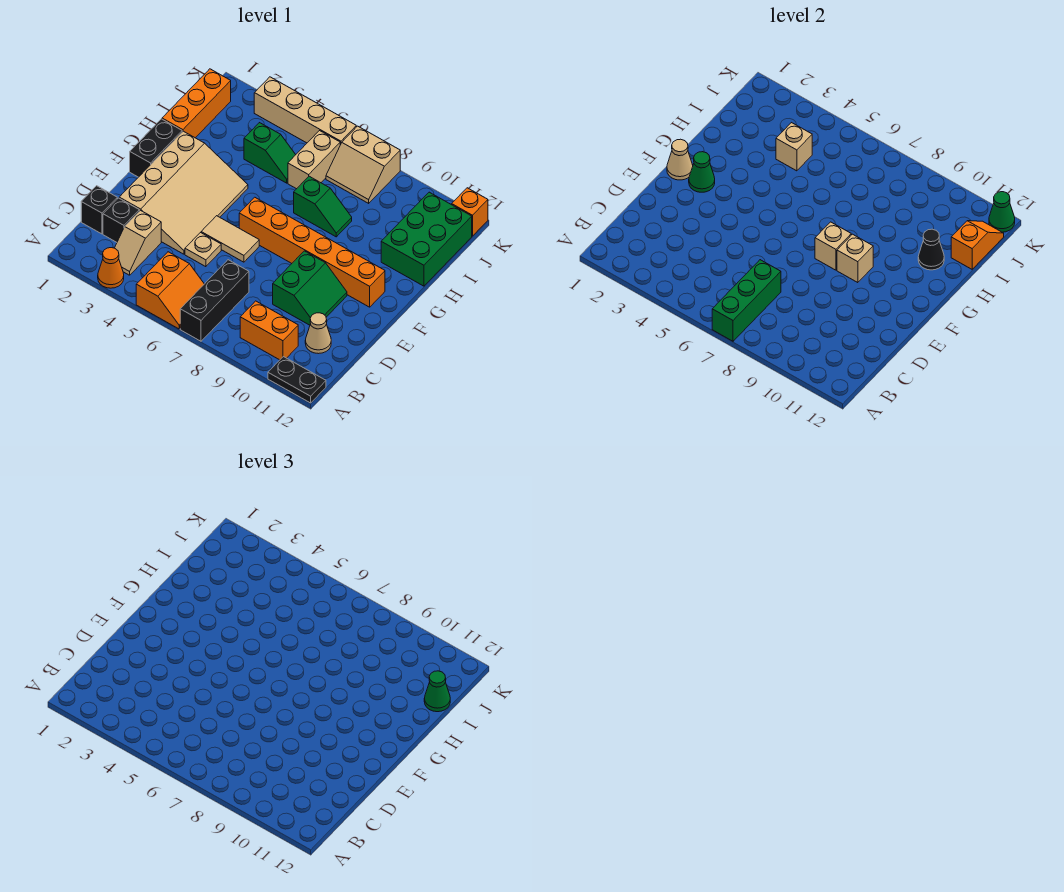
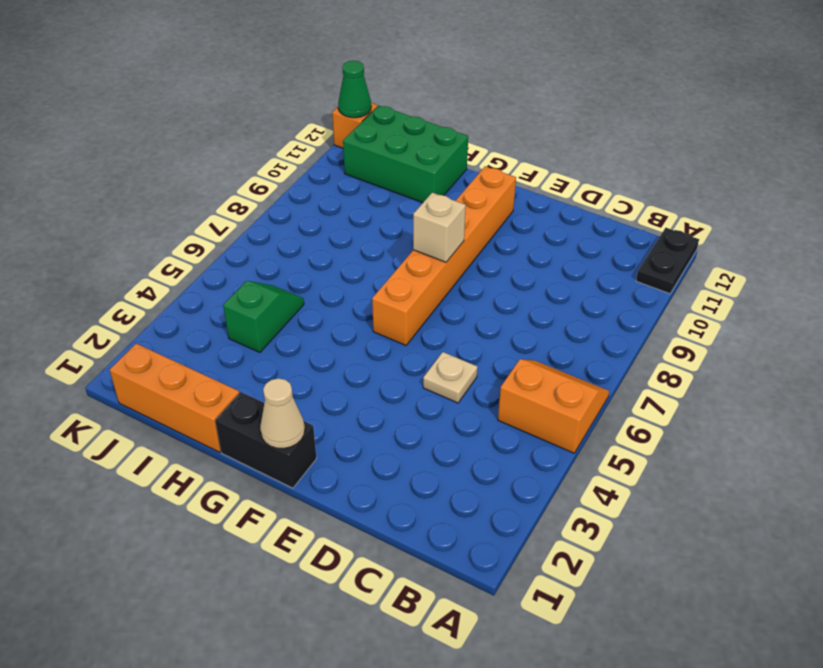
none -> orange cone A3 level 1
none -> black brick A7:C7 level 1
none -> tan slope B3:C3 level 1 top C
none -> orange brick B9:B10 level 1

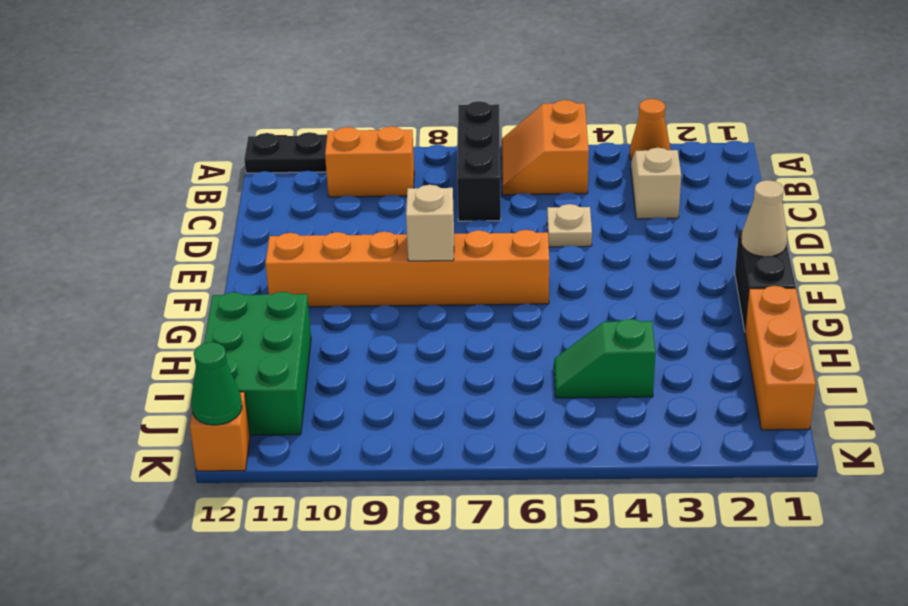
none -> black brick C1 level 1
none -> black brick C2 level 1
none -> tan cone C11 level 1
none -> tan slope D2:G4 level 1 top 2

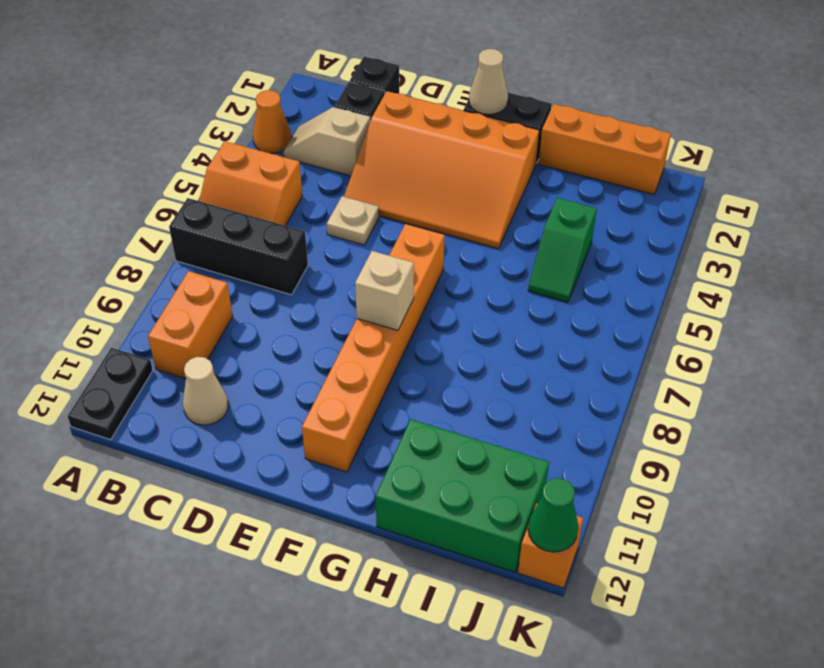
orange slope D2:G4 level 1 top 2 -> tan slope D2:G4 level 1 top 2
none -> green slope D9:E10 level 1 top 9
none -> tan tile E5:E6 level 1
none -> green slope H7:H8 level 1 top 7
none -> tan brick I6:J6 level 1

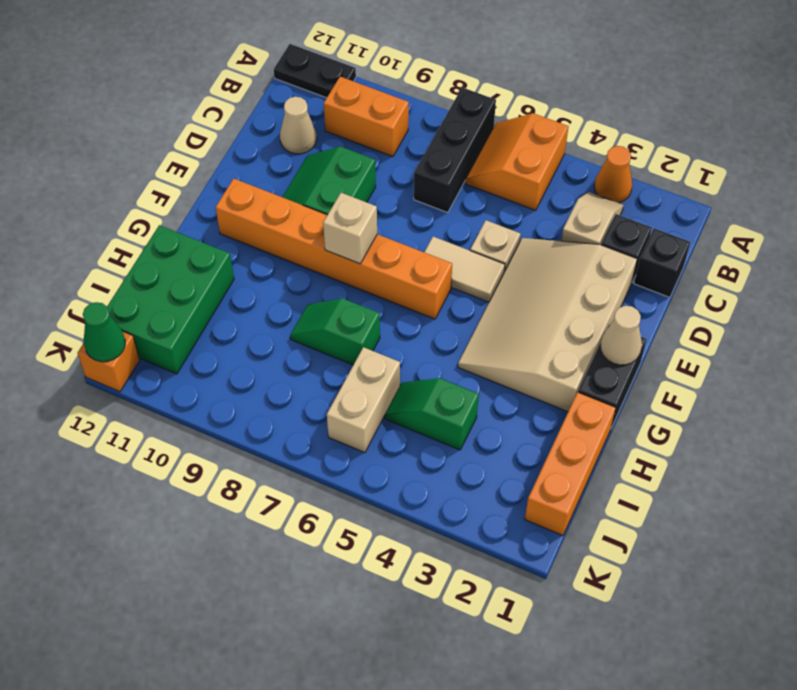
none -> tan slope J7:K8 level 1 top K
none -> tan brick K3:K6 level 1
none -> green brick A7:C7 level 2
none -> green cone F2 level 2

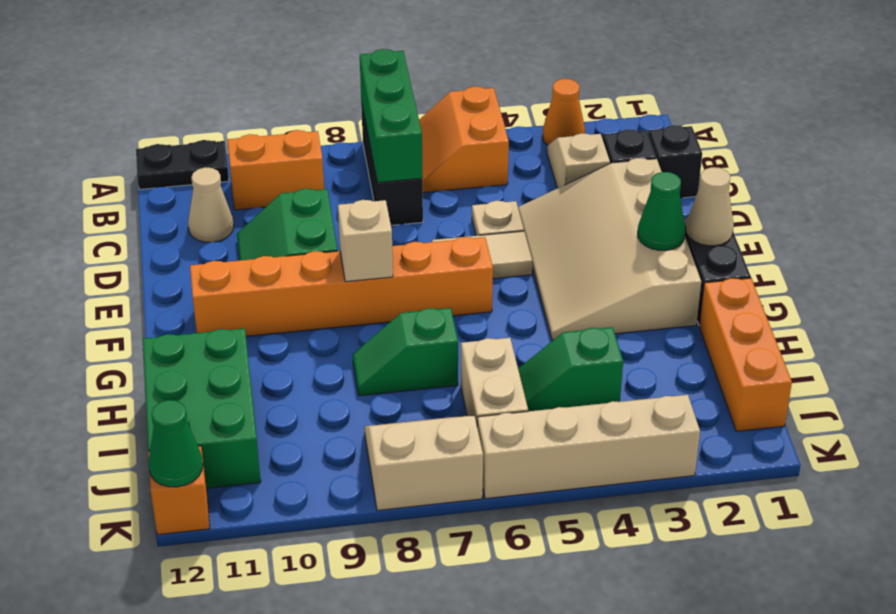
none -> tan brick F9 level 2
none -> black cone H11 level 2
none -> tan brick I4 level 2
none -> orange slope I12:J12 level 2 top I

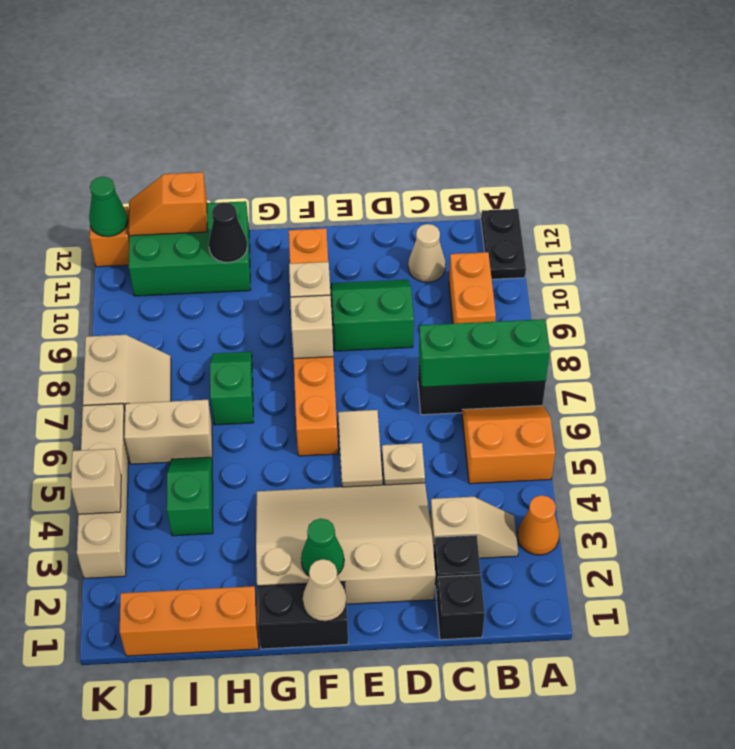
tan brick K4 level 2 -> tan brick I4 level 2
none -> green cone I12 level 3

